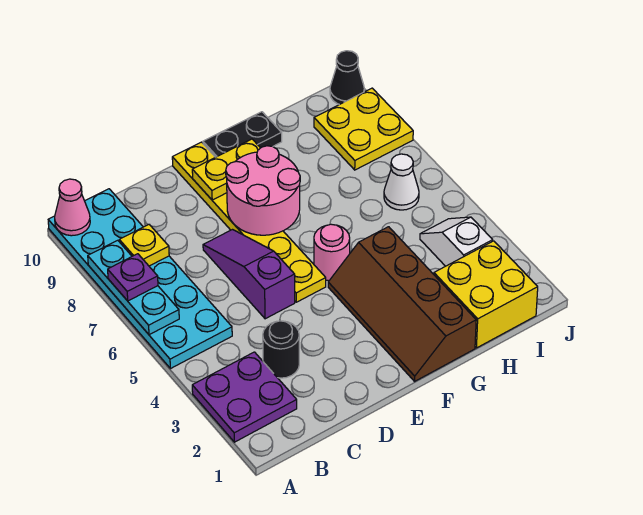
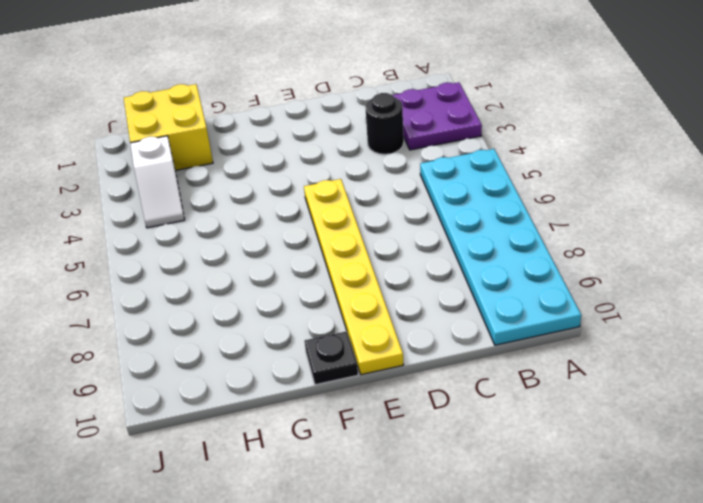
black plate F10 level 1 -> black plate F10:G10 level 1
none -> purple slope D5:D7 level 1 top 5
none -> brown slope F1:G4 level 1 top G
none -> pink round brick F5 level 1

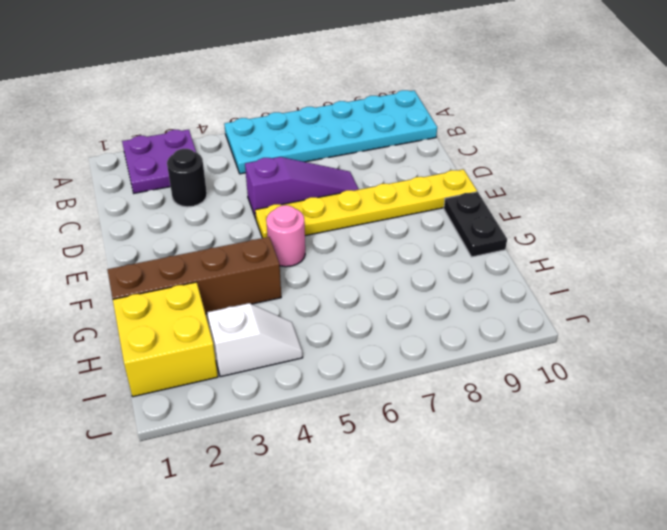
none -> white cone I6 level 1
none -> yellow plate I8:J9 level 1
none -> black cone J10 level 1

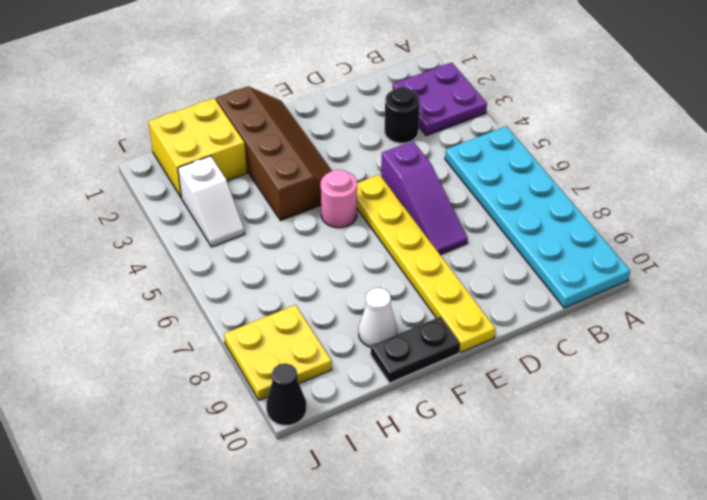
white cone G9 level 1 -> white cone I6 level 1
none -> cyan plate A6:A8 level 2
none -> pink cone A10 level 2
none -> yellow plate B8 level 2

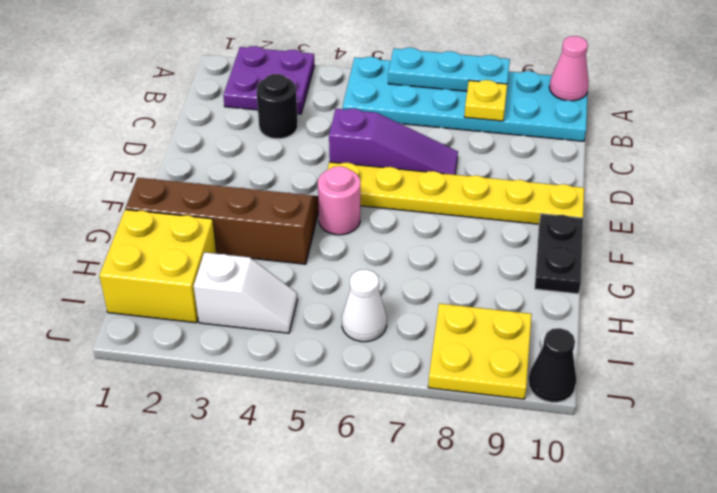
none -> pink round brick E7:F8 level 2
none -> yellow plate E9:F9 level 2
none -> purple plate A7 level 3

